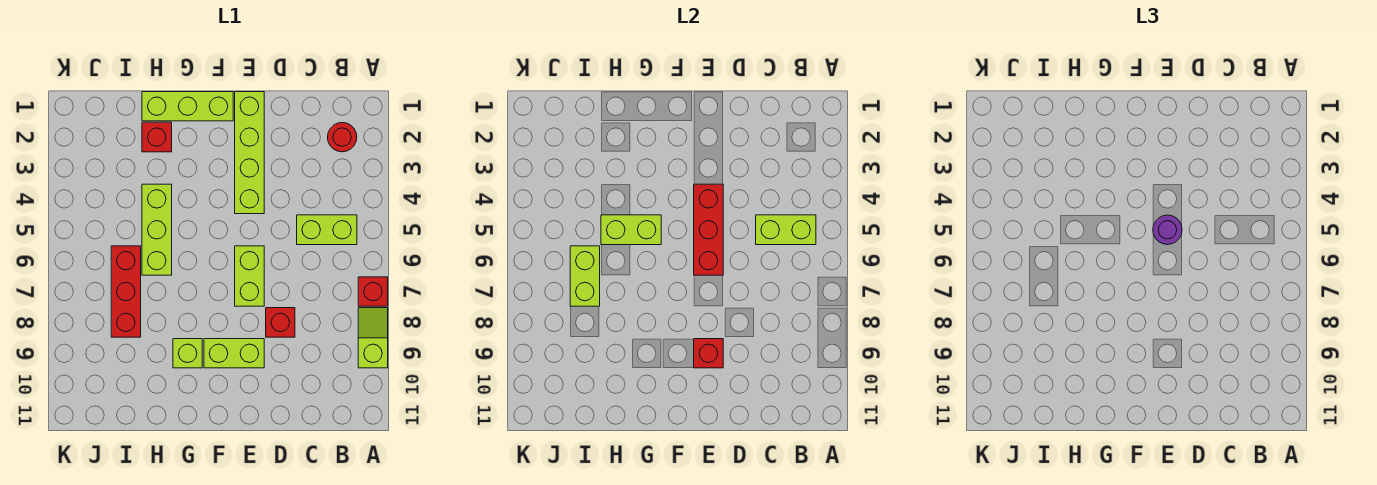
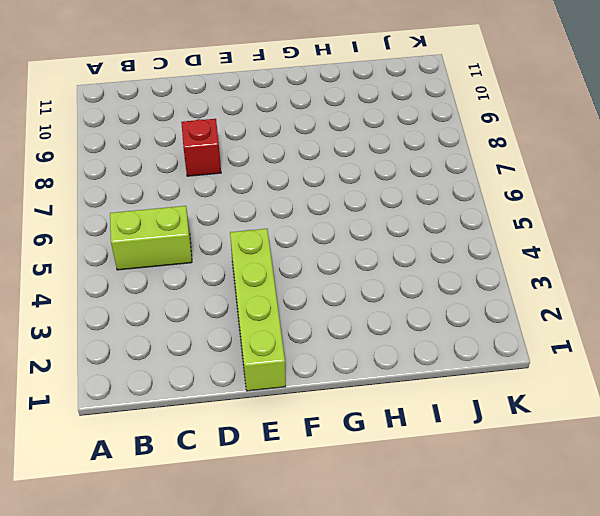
none -> red brick A7 level 1
none -> lime slope A8:A9 level 1 top 9
none -> red round brick B2 level 1

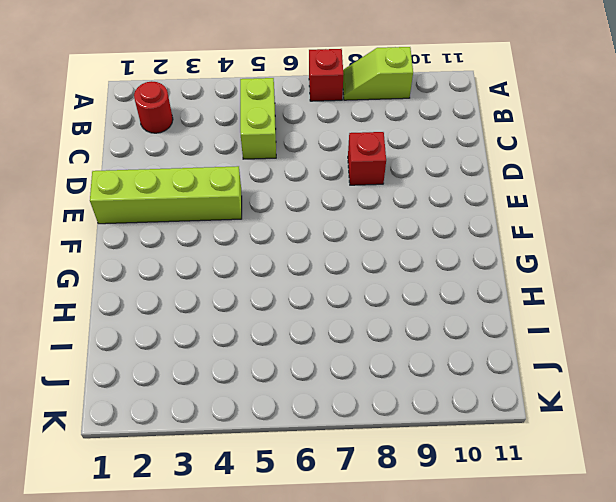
none -> lime brick E6:E7 level 1
none -> lime brick E9:F9 level 1
none -> lime brick F1:H1 level 1

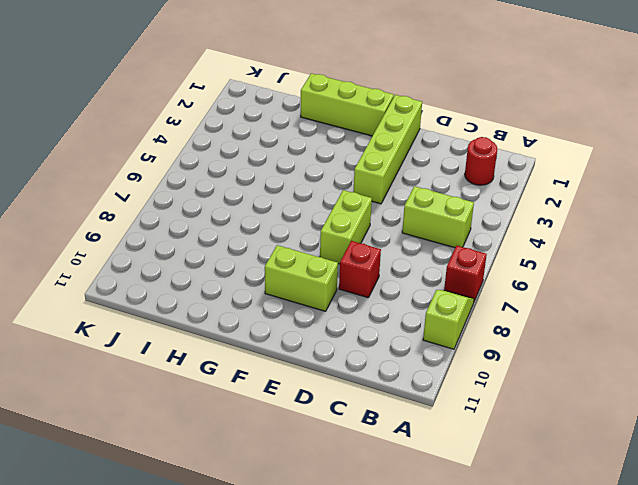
none -> lime brick G9 level 1
none -> red brick H2 level 1
none -> lime brick H4:H6 level 1

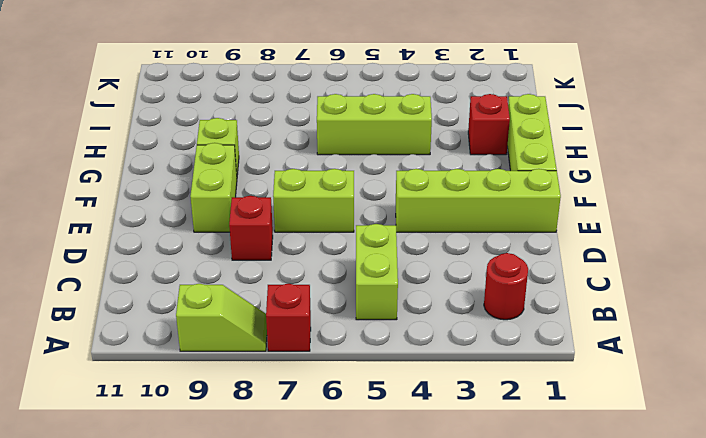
none -> red brick I6:I8 level 1
none -> lime brick B5:C5 level 2
none -> red brick E4:E6 level 2

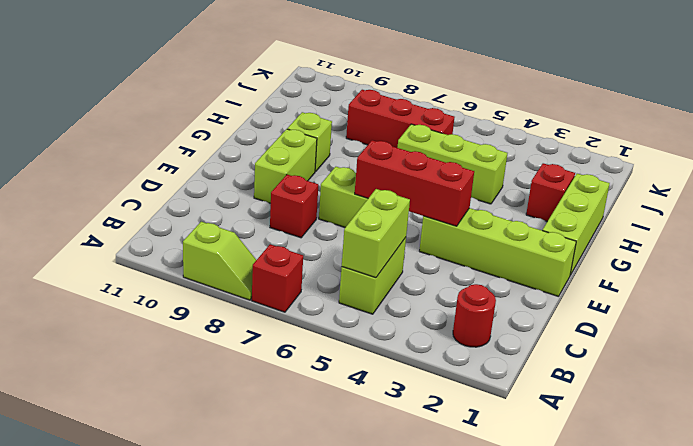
none -> red brick E9 level 2
none -> lime brick G5:H5 level 2
none -> lime brick I6:I7 level 2

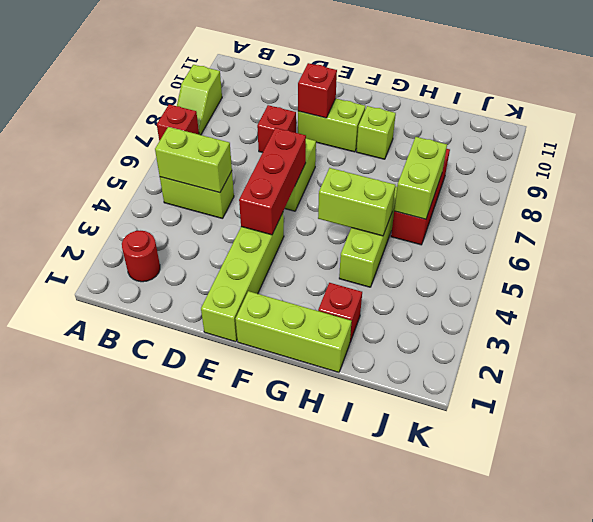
none -> purple round brick E5 level 3

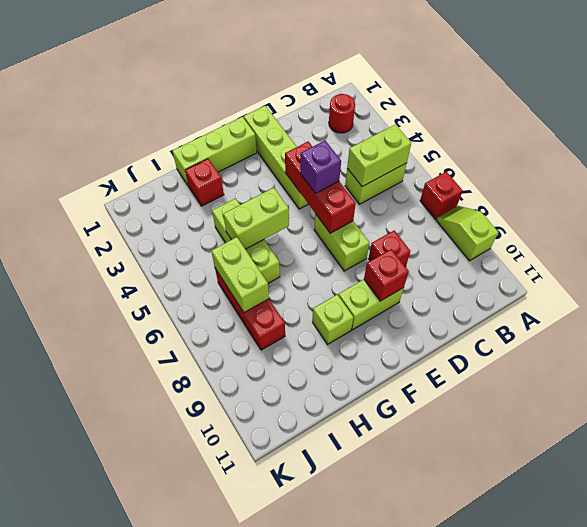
purple brick E5 level 3 -> purple round brick E5 level 3

